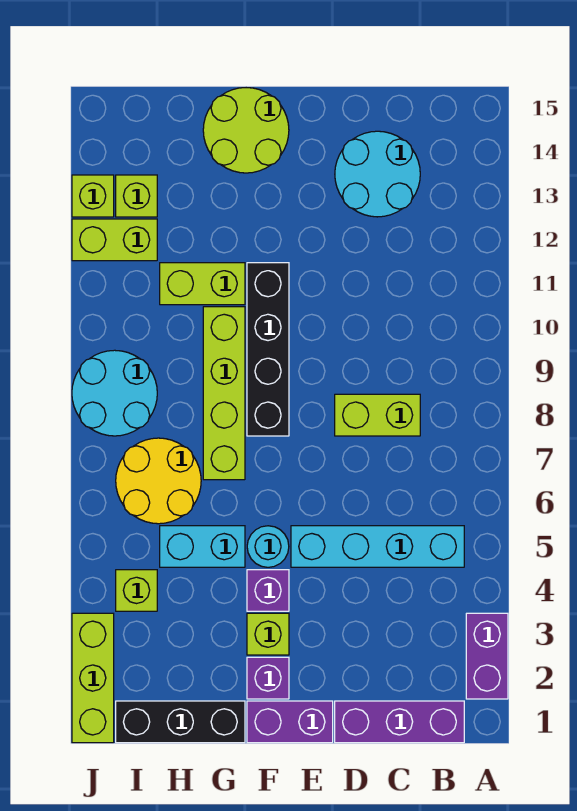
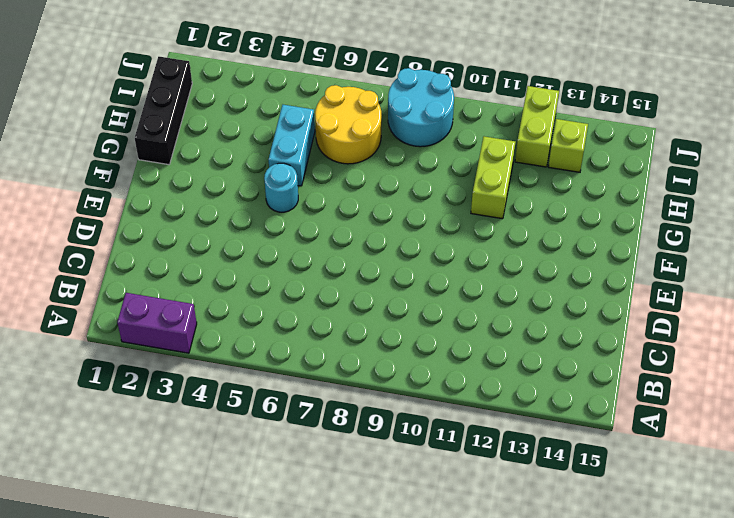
none -> purple brick B1:D1 level 1
none -> cyan brick B5:E5 level 1
none -> lime brick C8:D8 level 1

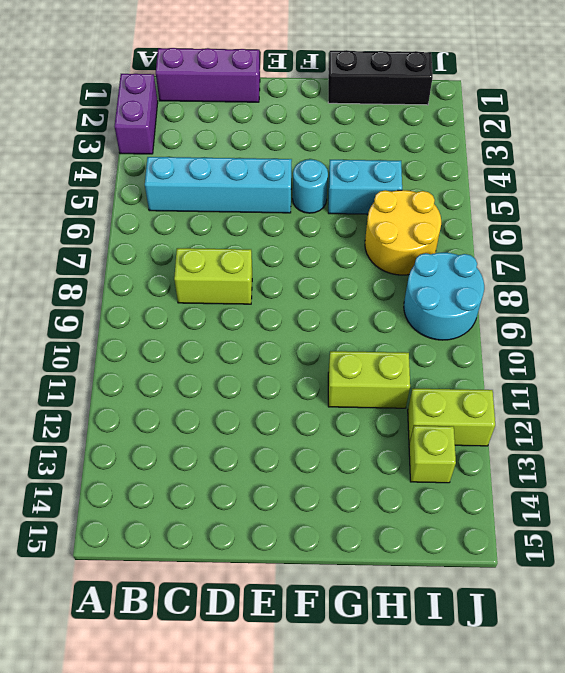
none -> cyan round brick C13:D14 level 1
none -> purple brick E1:F1 level 1
none -> purple brick F2 level 1

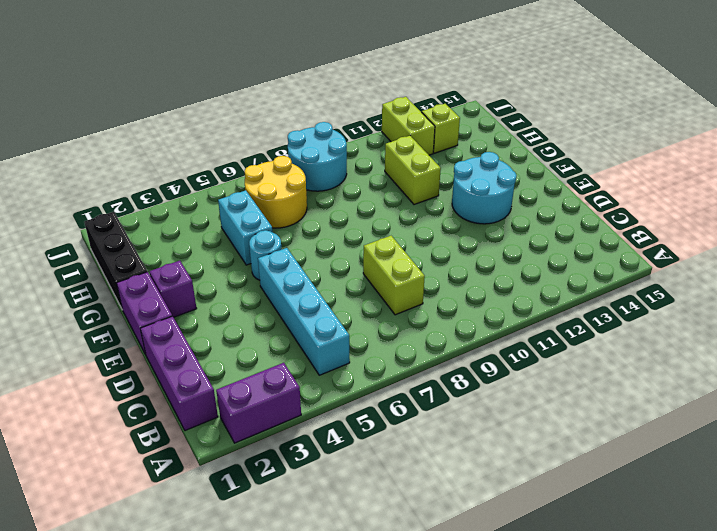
cyan round brick E12:F13 level 1 -> cyan round brick C13:D14 level 1
none -> lime brick F3 level 1
none -> purple brick F4 level 1
none -> black brick F8:F11 level 1

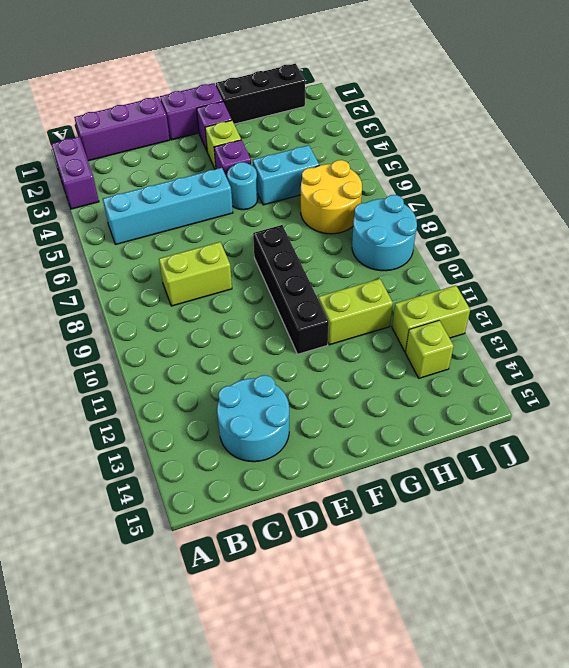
none -> lime round brick F14:G15 level 1
none -> lime brick G7:G10 level 1
none -> lime brick I4 level 1

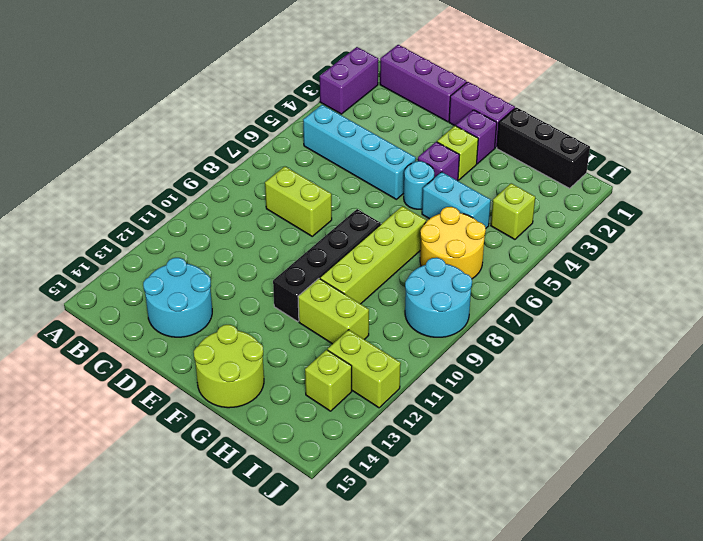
none -> lime brick J1:J3 level 1
none -> lime brick J13 level 1

